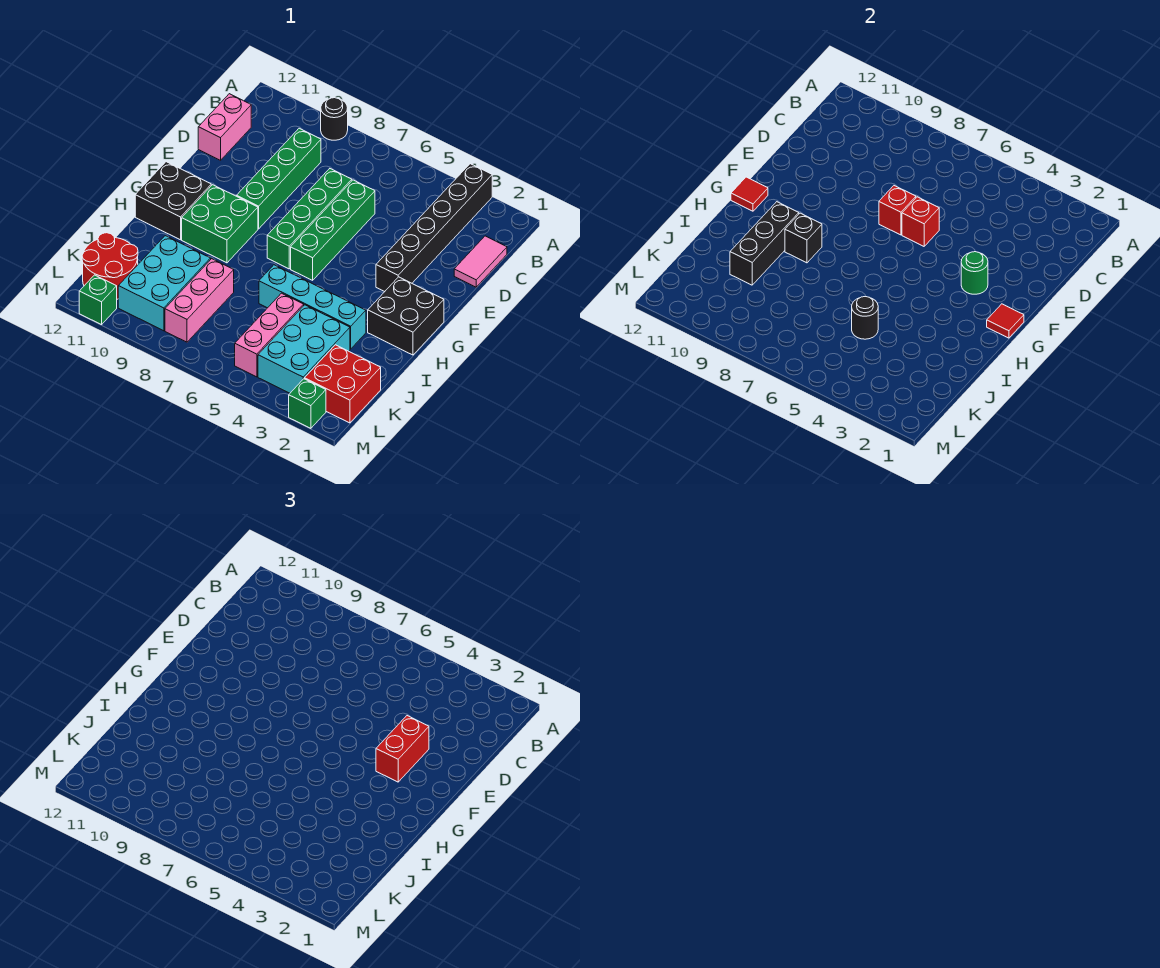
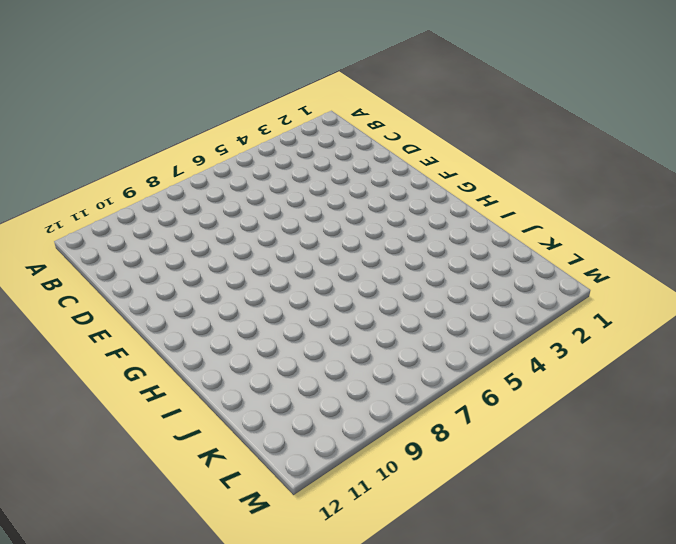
none -> black brick A3:F3 level 1
none -> black round brick A9 level 1
none -> pink tile C1:D1 level 1

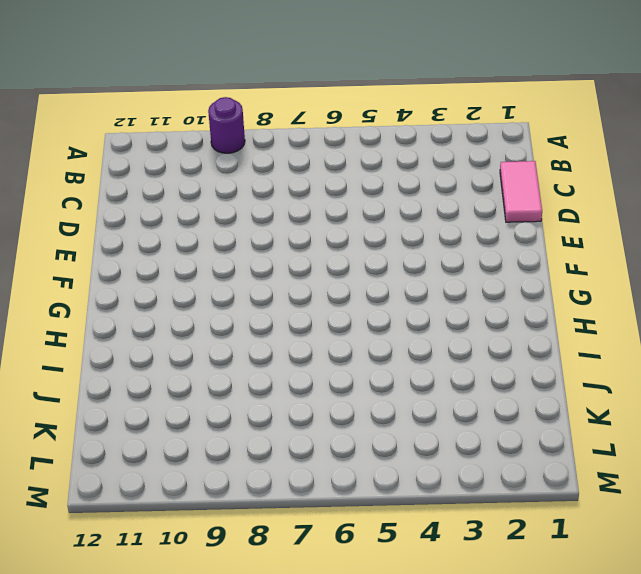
purple round brick A9 level 1 -> black round brick A9 level 1
none -> black brick A3:F3 level 1
none -> green brick C9:F9 level 1
none -> pink brick C12:D12 level 1

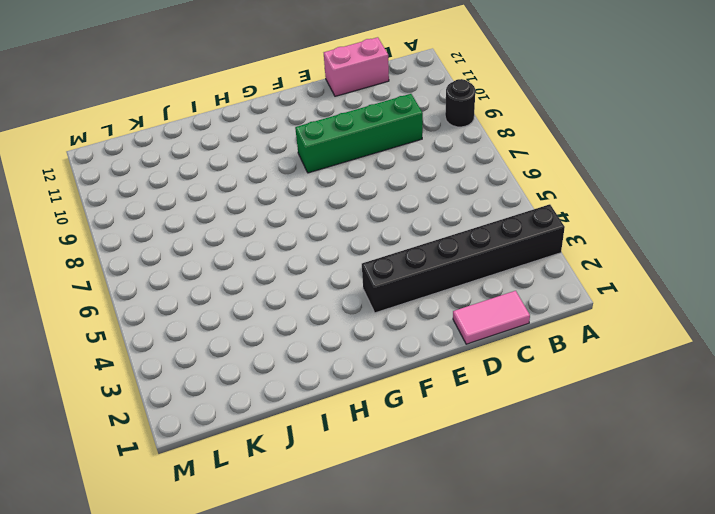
none -> green brick D6:G6 level 1
none -> green brick D7:G7 level 1
none -> black brick G1:H2 level 1

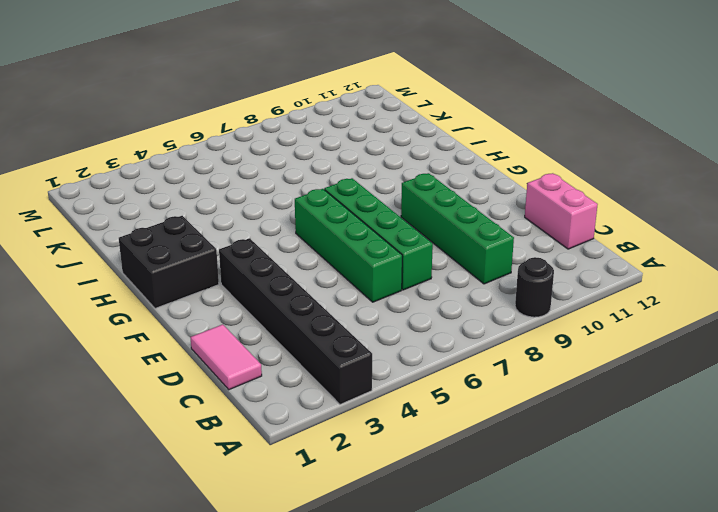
none -> green brick G9:H10 level 1
none -> black brick G11:H12 level 1
none -> cyan brick I3:I6 level 1

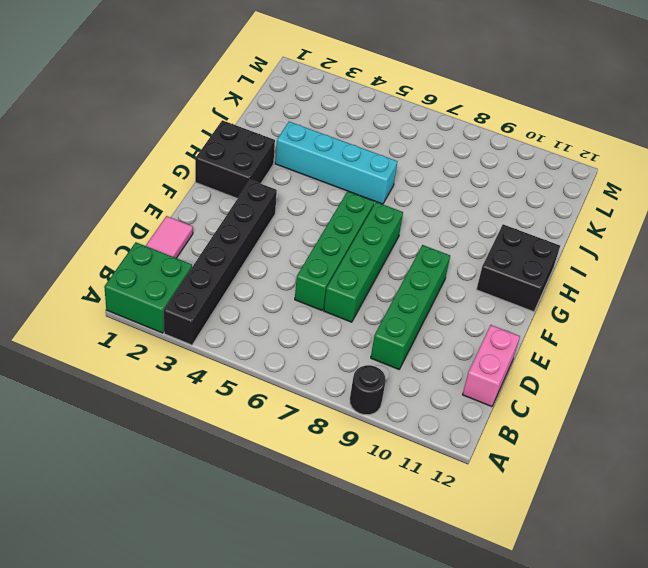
green brick A1:B2 level 1 -> green brick G9:H10 level 1
none -> cyan brick J3:L4 level 1
none -> pink brick J5:L5 level 1
none -> pink brick J8:L8 level 1

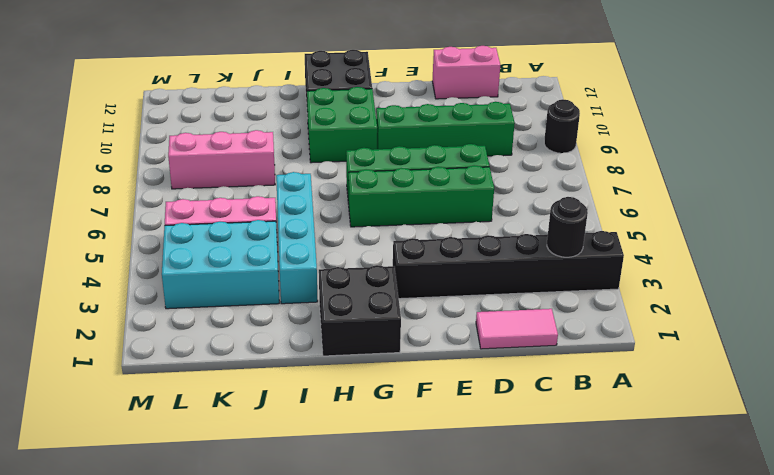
black round brick B3 level 2 -> black round brick J5 level 2
none -> cyan brick J9:L10 level 1
none -> red brick K1:L2 level 1
none -> red round brick K11:L12 level 1

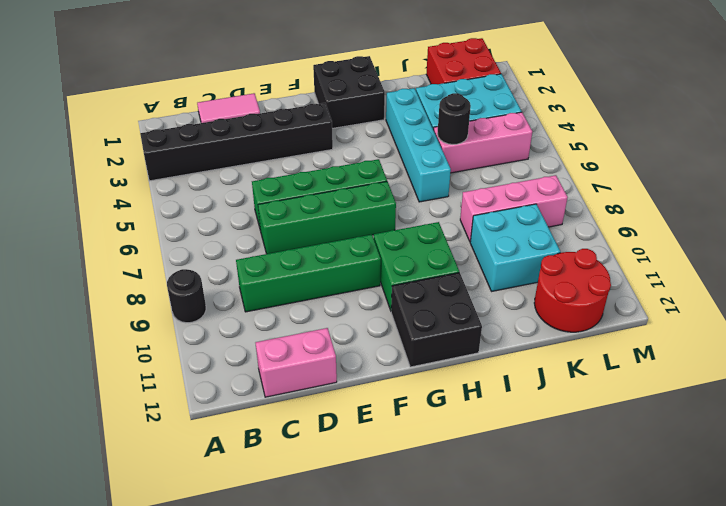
cyan brick J9:K10 level 1 -> cyan brick J9:L10 level 1
none -> green brick M2 level 1
none -> green brick M11 level 1
none -> red brick E6 level 2

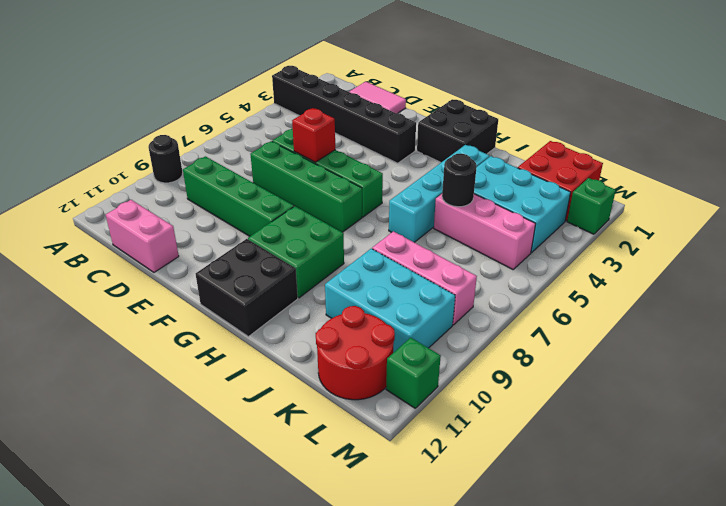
none -> red brick E7 level 2
none -> green round brick F3 level 2
none -> red tile G1 level 2

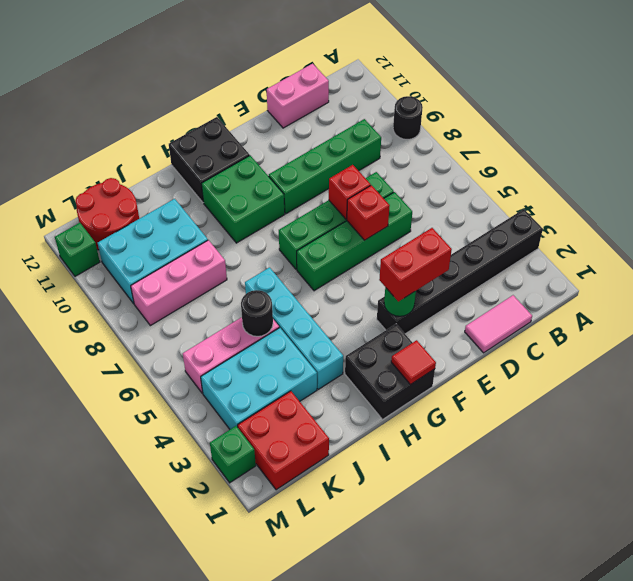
none -> red tile G12 level 2
none -> black brick H9 level 2
none -> black brick H10:J10 level 2

